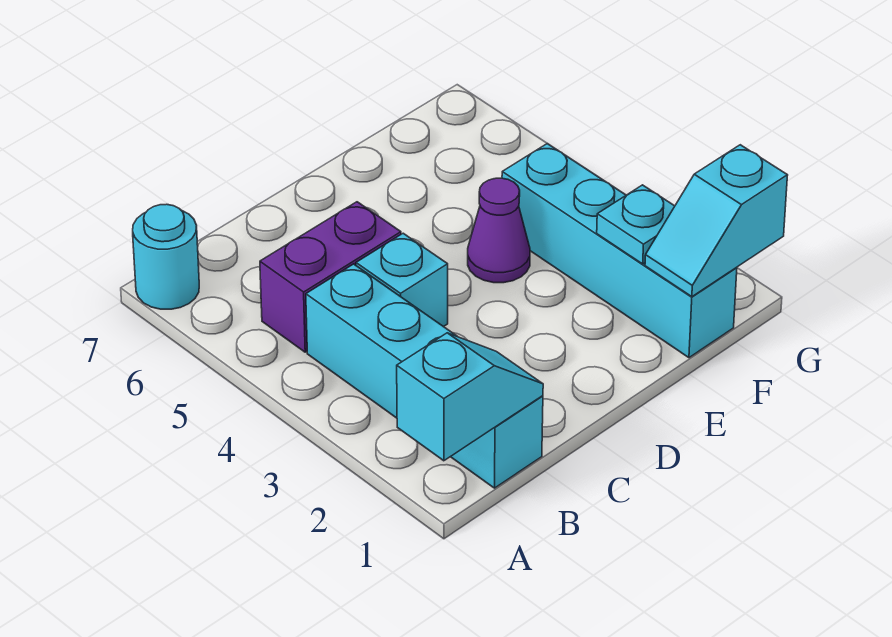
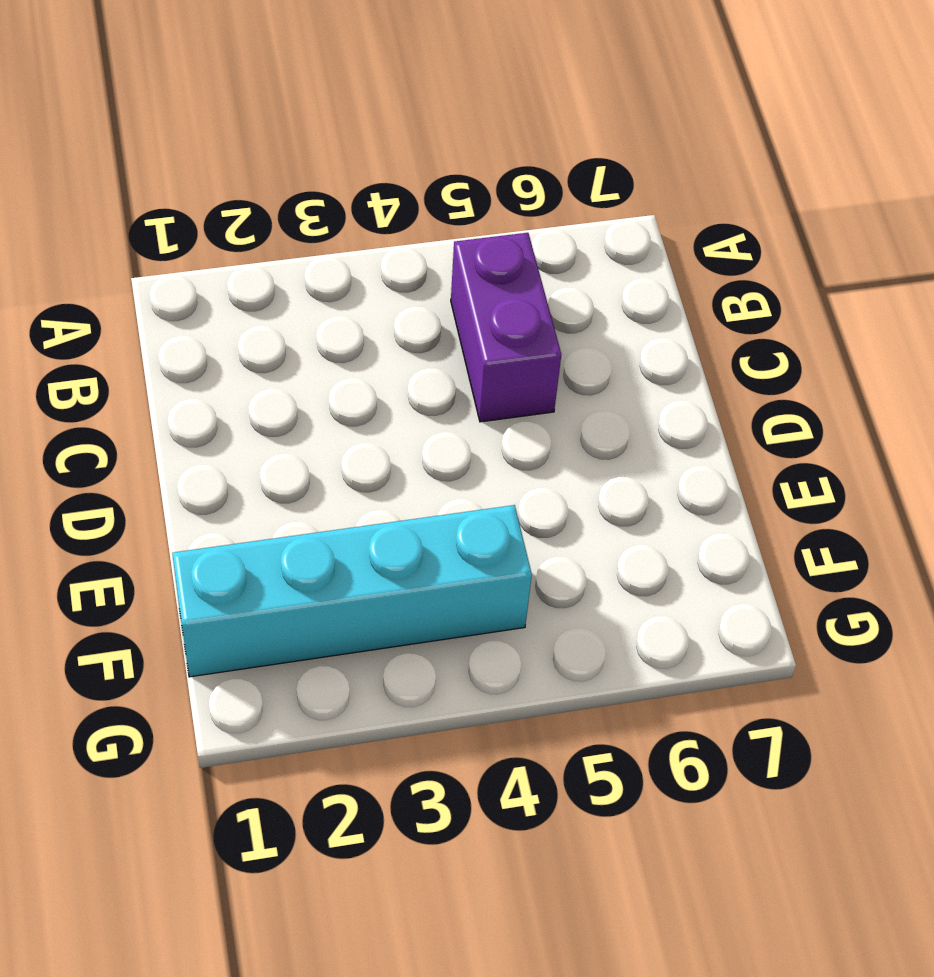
none -> cyan round brick A7 level 1
none -> cyan brick B1:B4 level 1

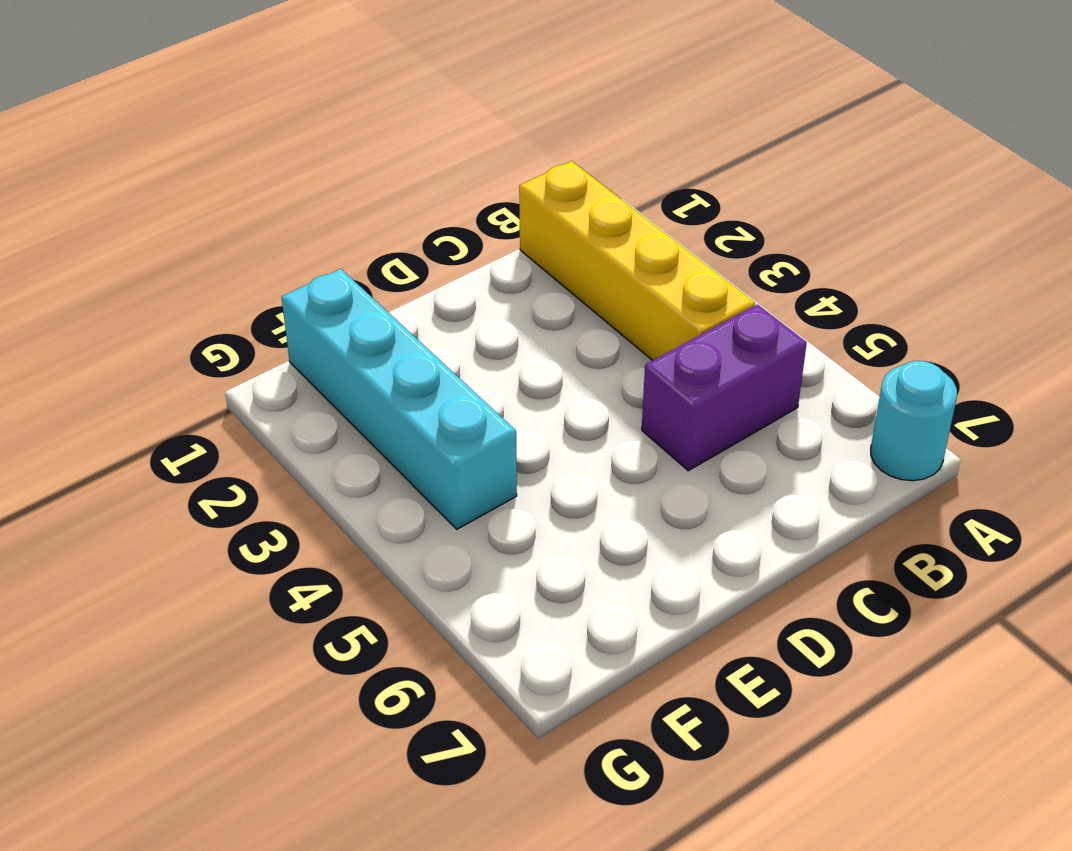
yellow brick B1:B4 level 1 -> cyan brick B1:B4 level 1
none -> cyan brick C4 level 1
none -> purple cone E4 level 1

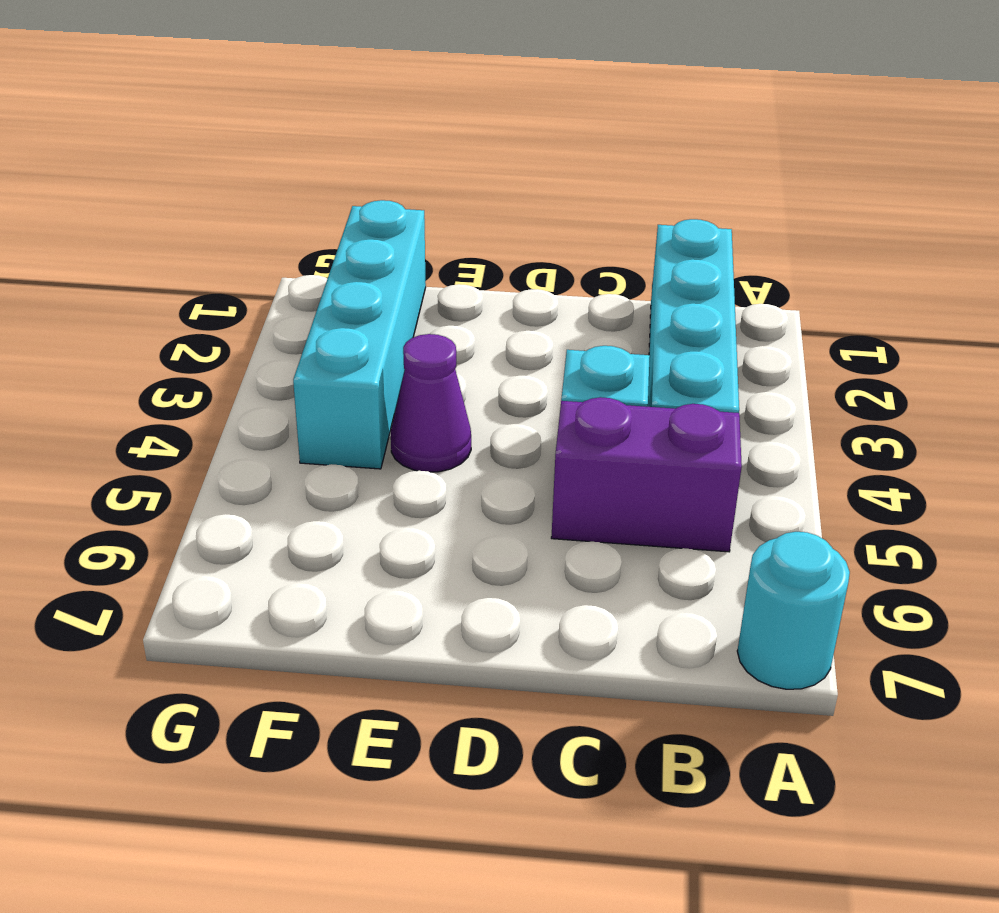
none -> cyan slope A1:B1 level 2 top A
none -> cyan slope F1:G1 level 2 top G

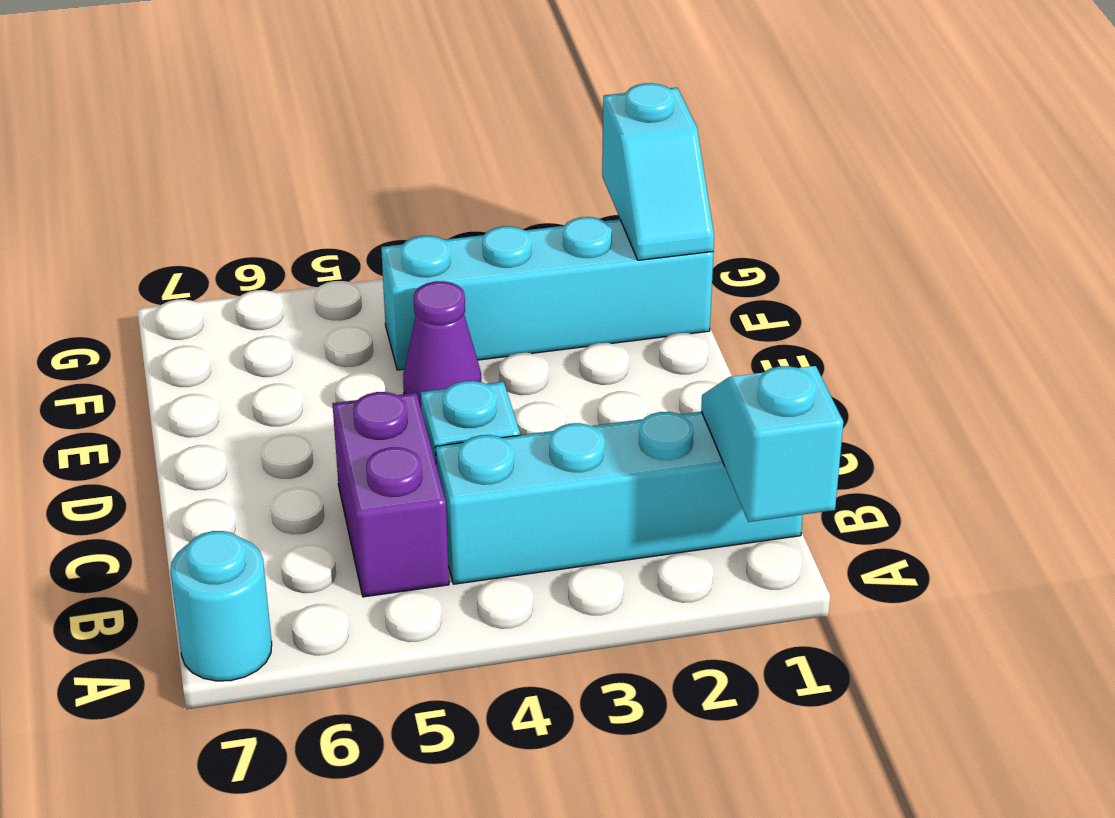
none -> cyan plate F2 level 2

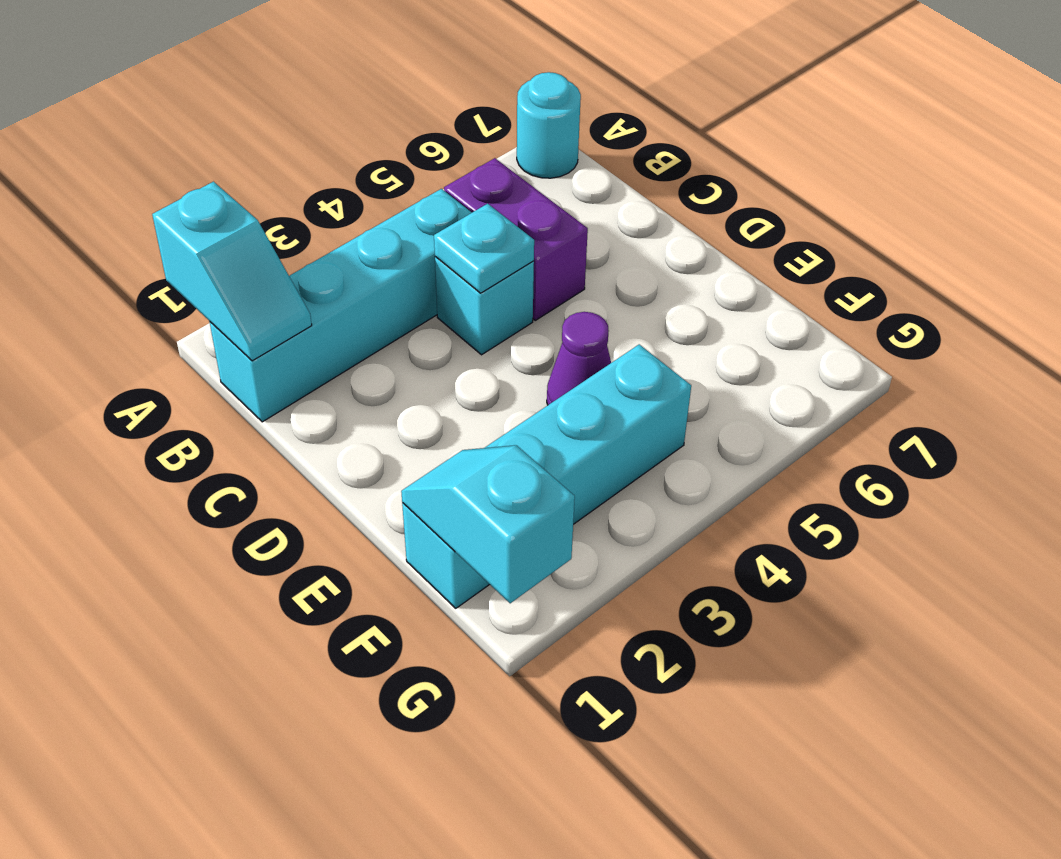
cyan plate C4 level 2 -> cyan plate F2 level 2

